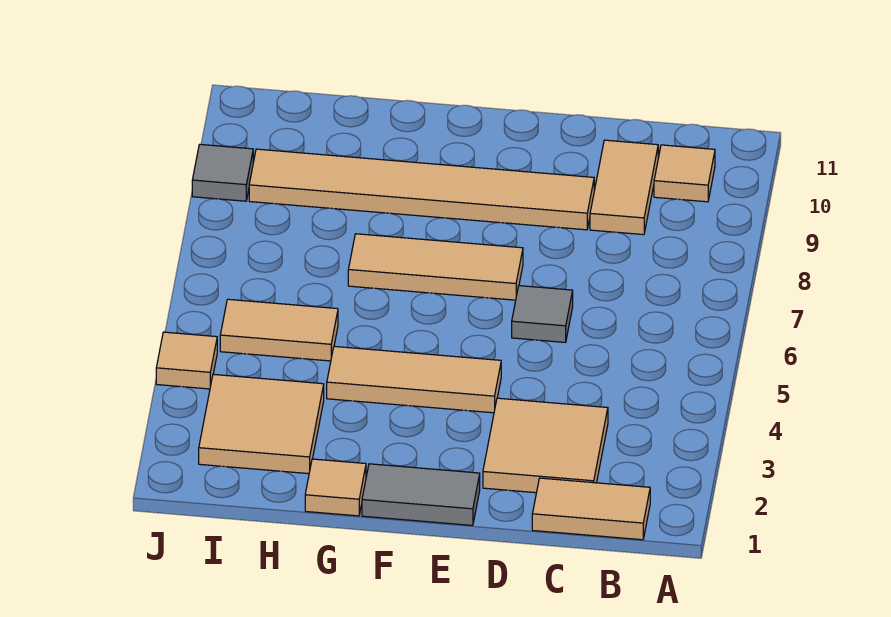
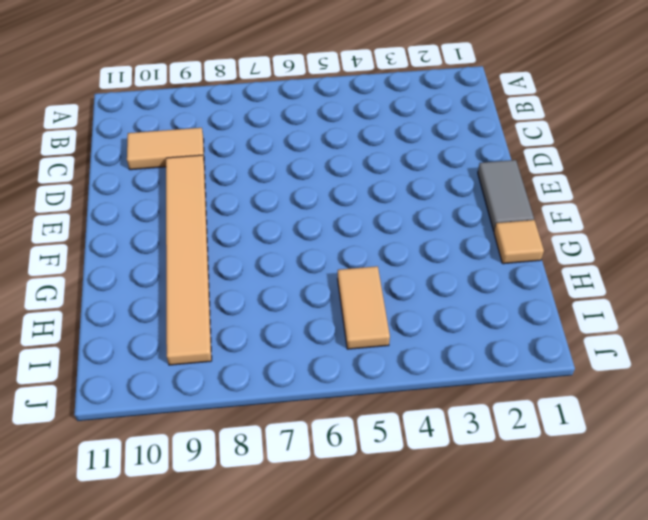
none -> tan tile B1:C1 level 1
none -> tan tile B10 level 1
none -> tan tile C2:D3 level 1

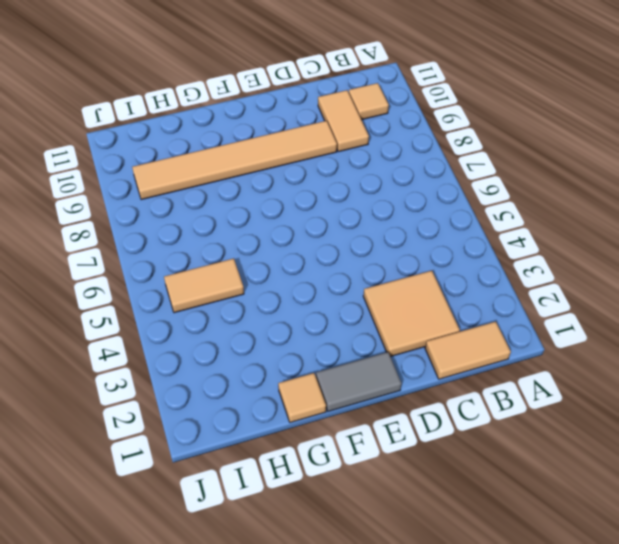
none -> grey tile D6 level 1
none -> tan tile E4:G4 level 1
none -> tan tile E7:G7 level 1

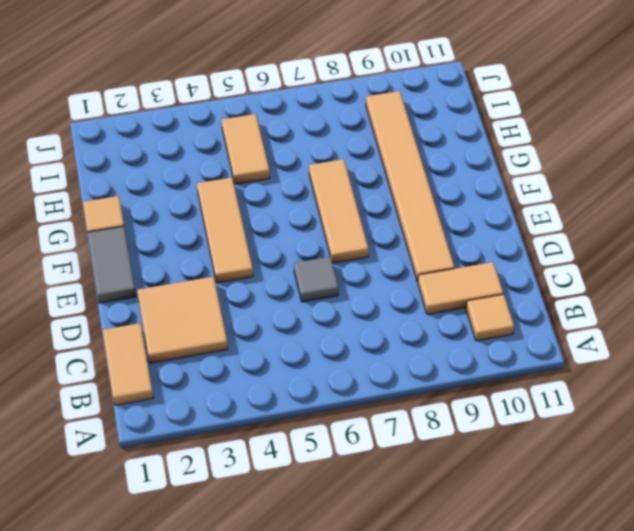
none -> tan tile H2:I3 level 1
none -> tan tile J4 level 1
none -> grey tile J9 level 1

